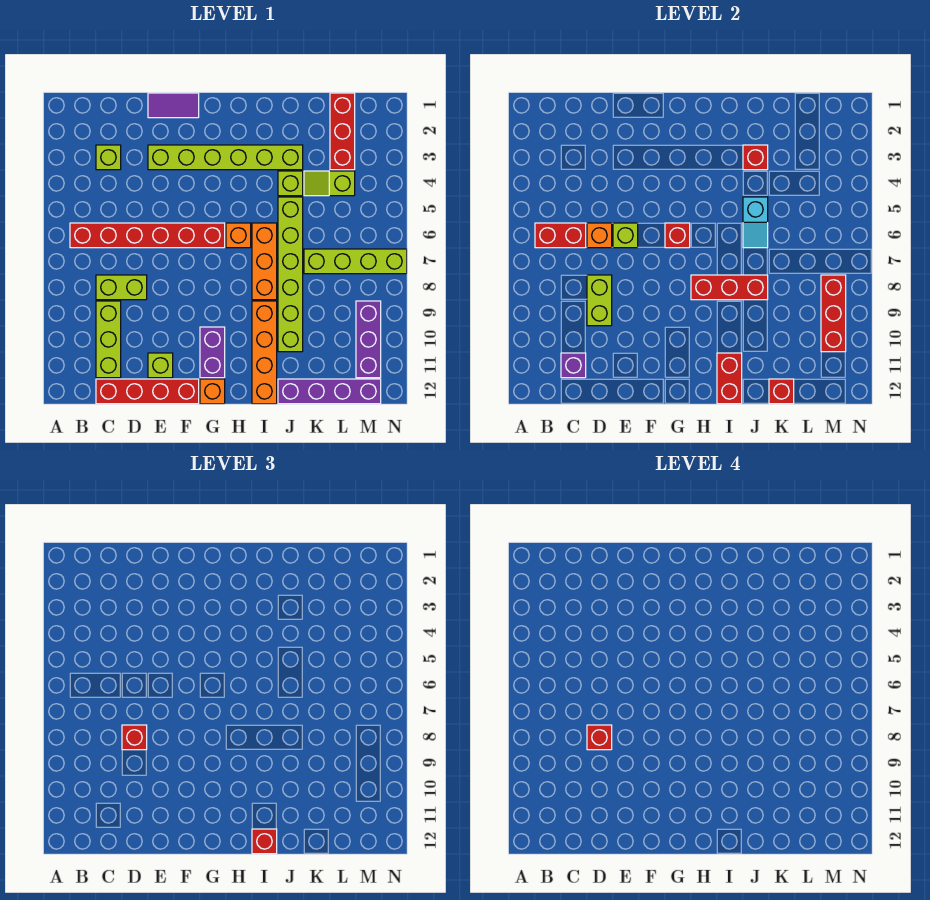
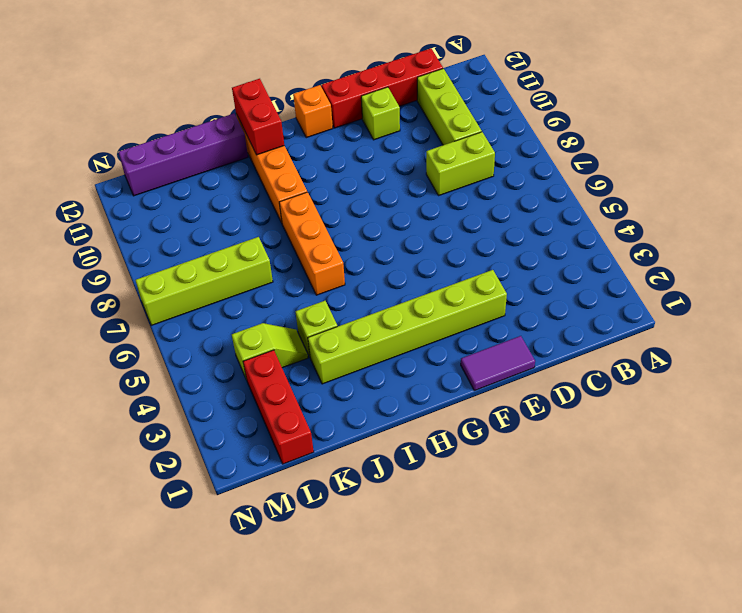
none -> red brick B6:G6 level 1
none -> lime brick C3 level 1
none -> purple brick G10:G11 level 1
none -> orange brick H6 level 1

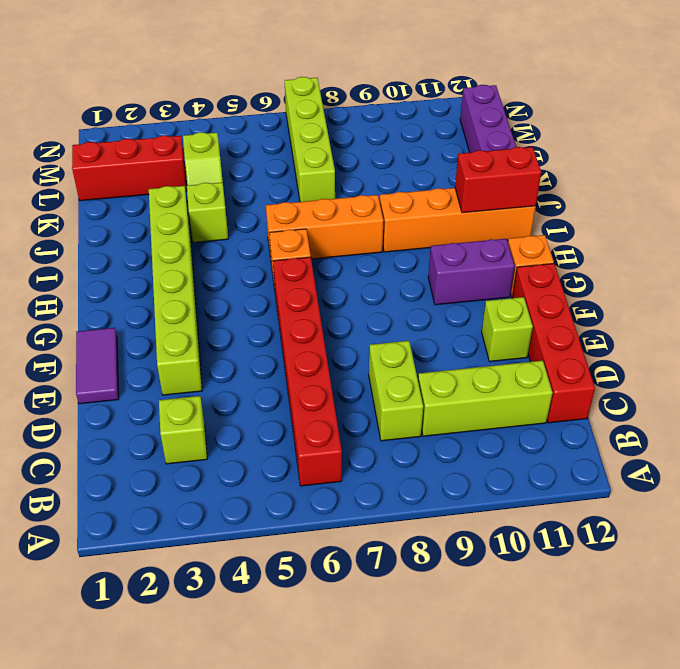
none -> lime brick J5:J10 level 1
none -> purple brick M9:M11 level 1
none -> red brick B6:C6 level 2
none -> purple brick C11 level 2

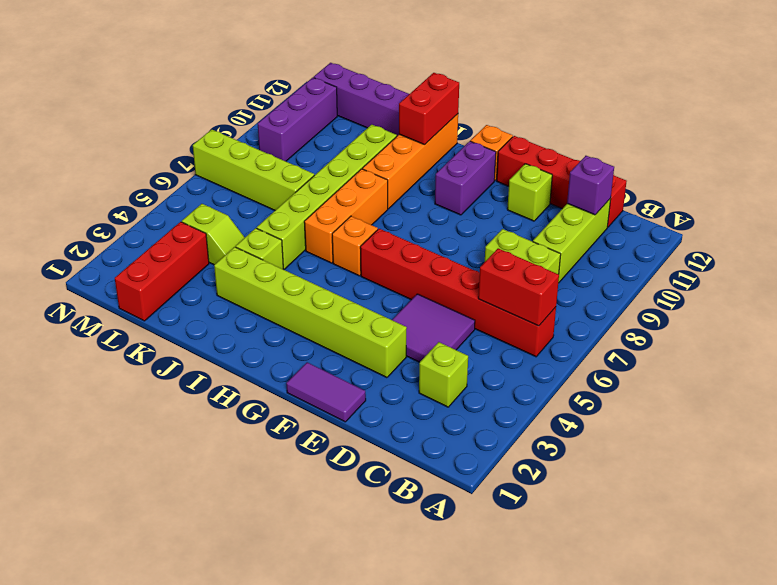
purple tile D4:E5 level 1 -> none
none -> orange brick D6 level 2
none -> lime brick D8:D9 level 2
none -> lime brick E6 level 2
none -> red brick G6 level 2

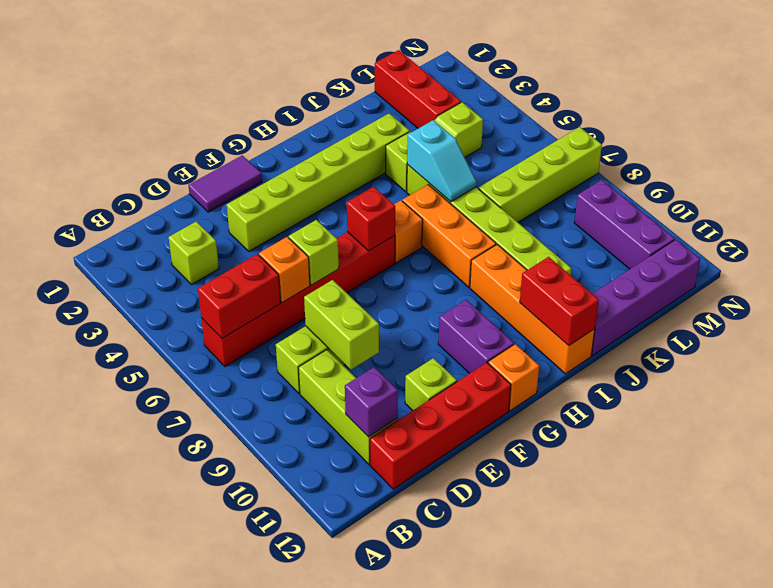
none -> red brick H8:J8 level 2
none -> red brick J3 level 2
none -> red brick K12 level 2
none -> red brick M8:M10 level 2

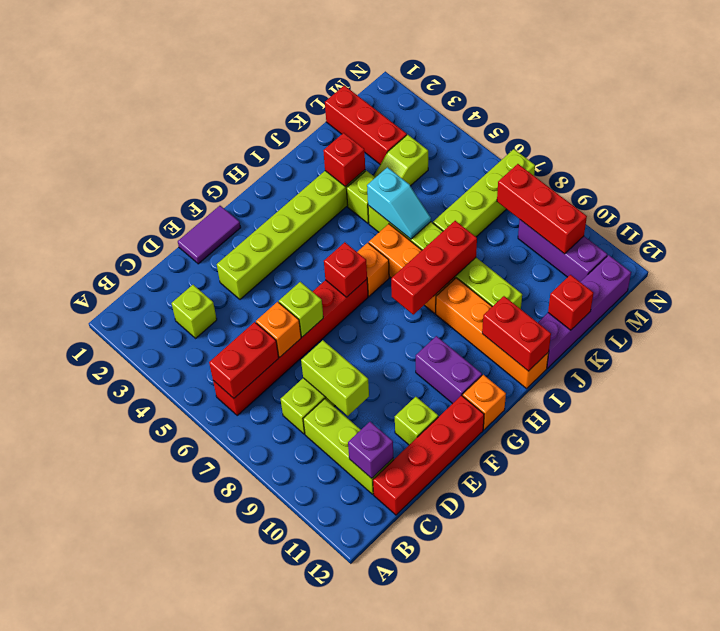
none -> red brick D8 level 3
none -> red brick I12 level 3
none -> red brick D8 level 4

